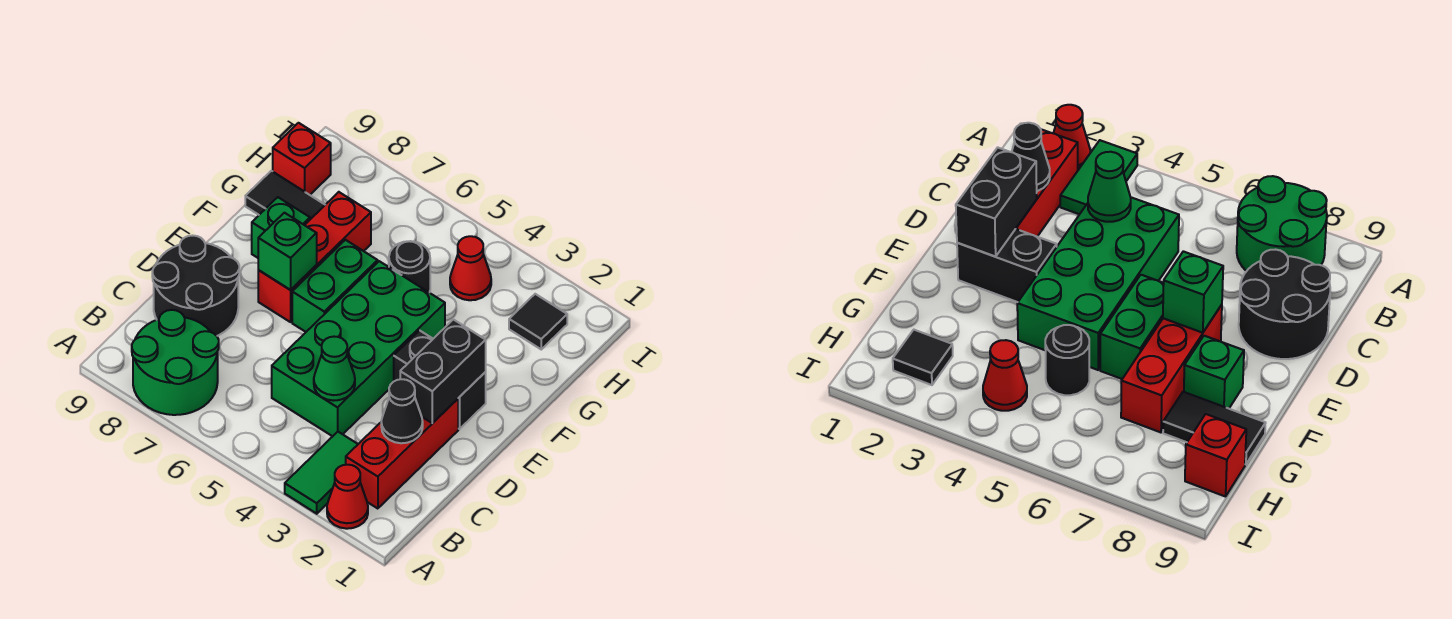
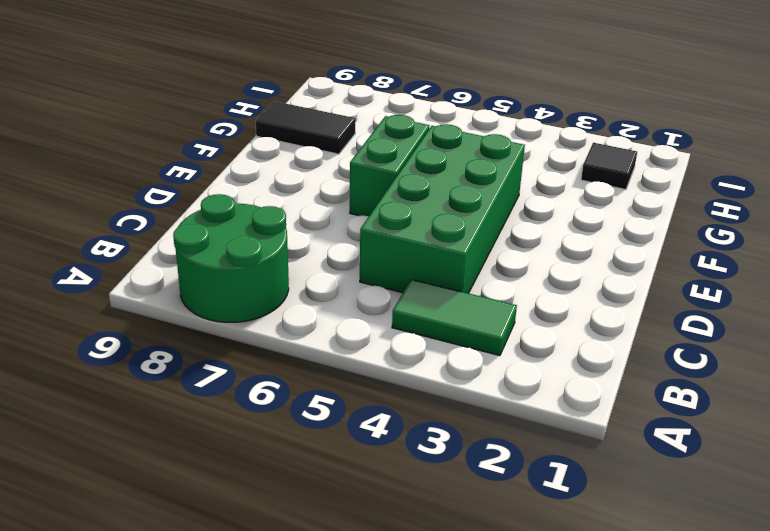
green tile B3:B4 level 1 -> green tile A3:B3 level 1
none -> red cone A2 level 1
none -> red brick B2:D2 level 1
none -> black round brick C8:D9 level 1

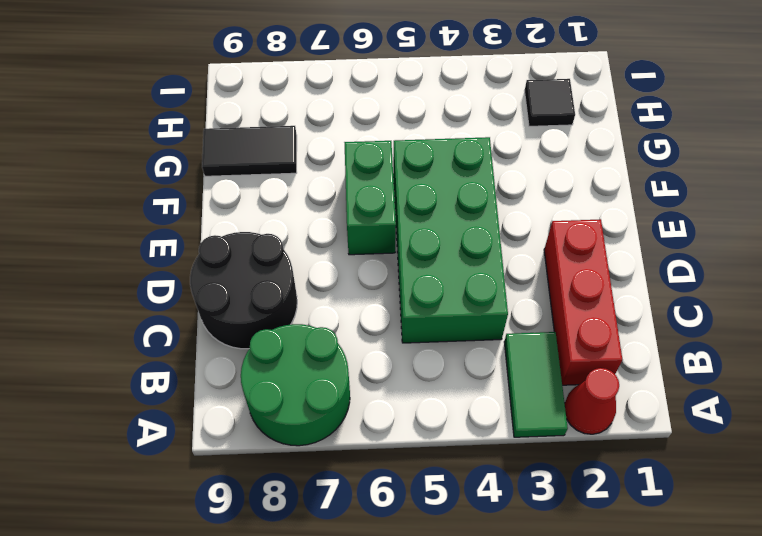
none -> black brick E2:E3 level 1
none -> red brick E7:G7 level 1
none -> green brick F8 level 1

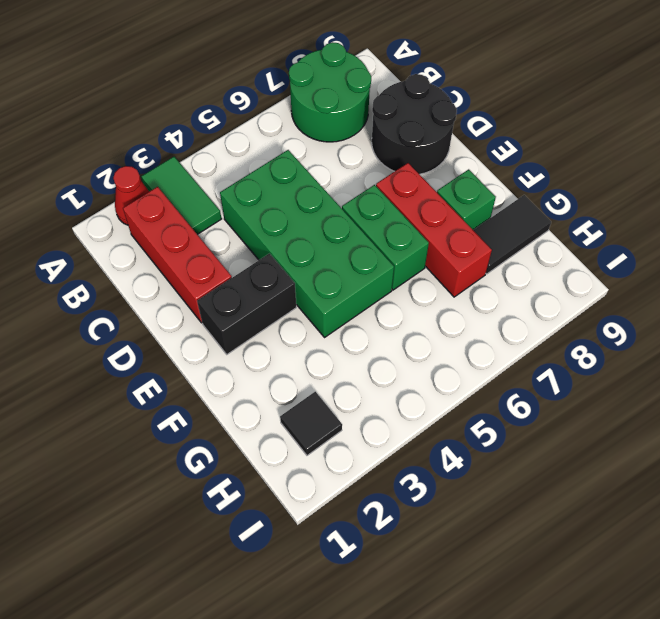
none -> black round brick G5 level 1
none -> red cone H4 level 1
none -> red brick H9 level 1

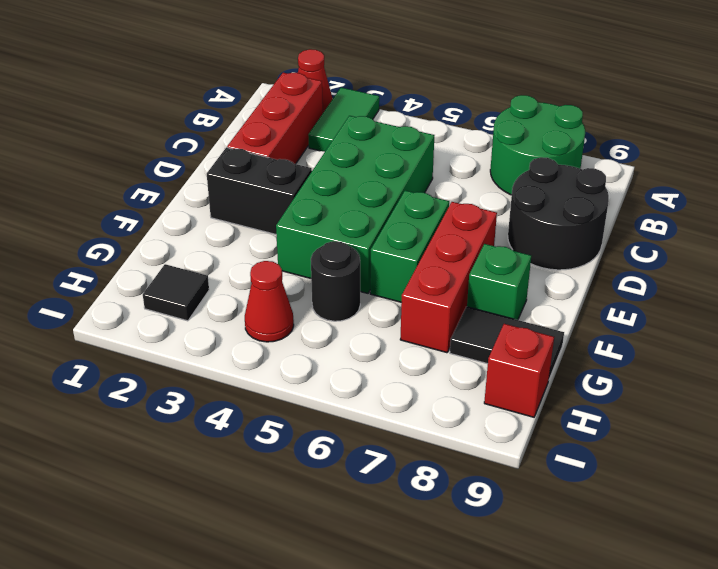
none -> black cone C2 level 2
none -> green cone C4 level 2
none -> black brick D2:E2 level 2

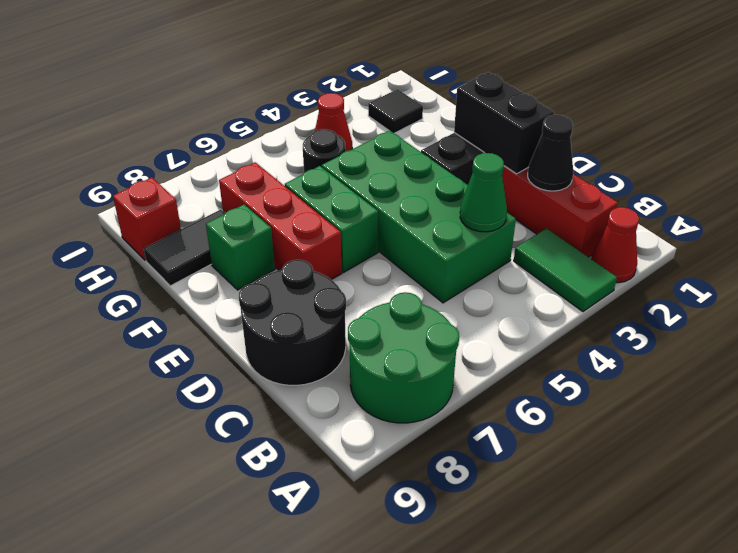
none -> green brick E7 level 2

